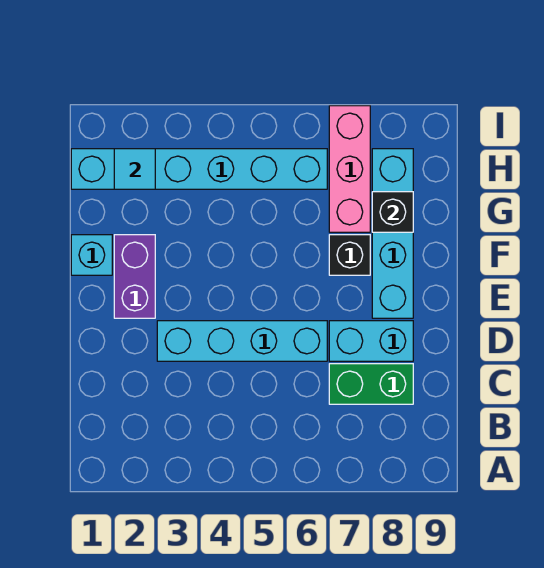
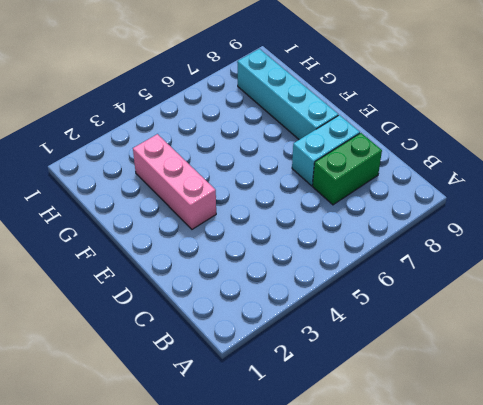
pink brick E3:G3 level 1 -> pink brick G7:I7 level 1
none -> cyan brick D3:D6 level 1
none -> purple brick E2:F2 level 1

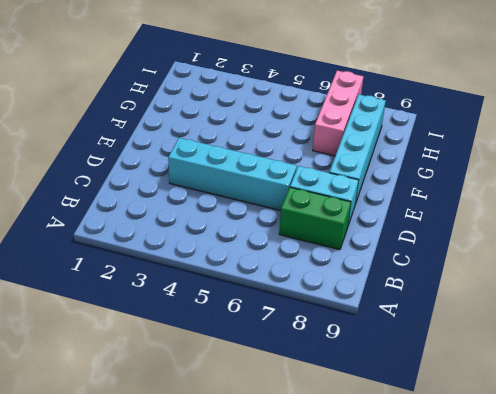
none -> purple brick E2:F2 level 1
none -> cyan brick F1 level 1

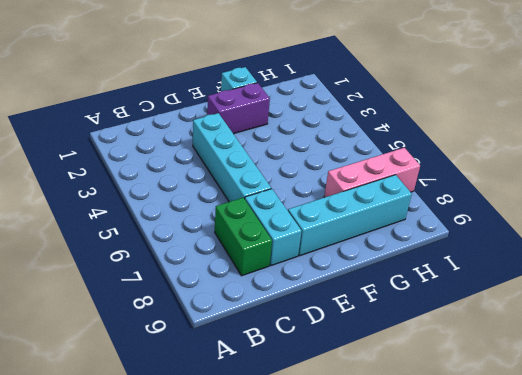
none -> black brick F7 level 1
none -> cyan brick H1:H6 level 1

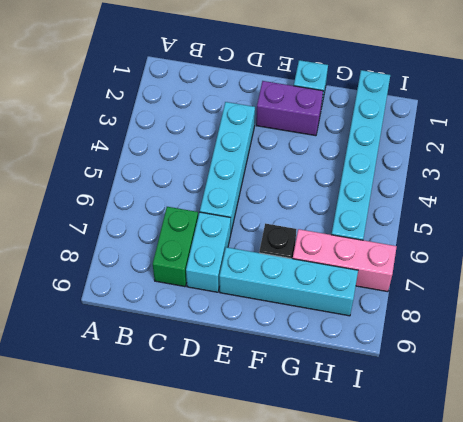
none -> black brick G8 level 2
none -> cyan tile H2 level 2

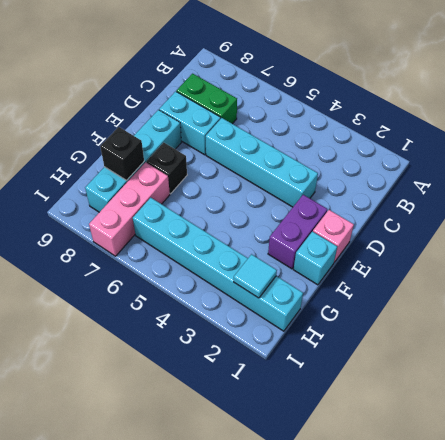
pink brick E1 level 1 -> none

